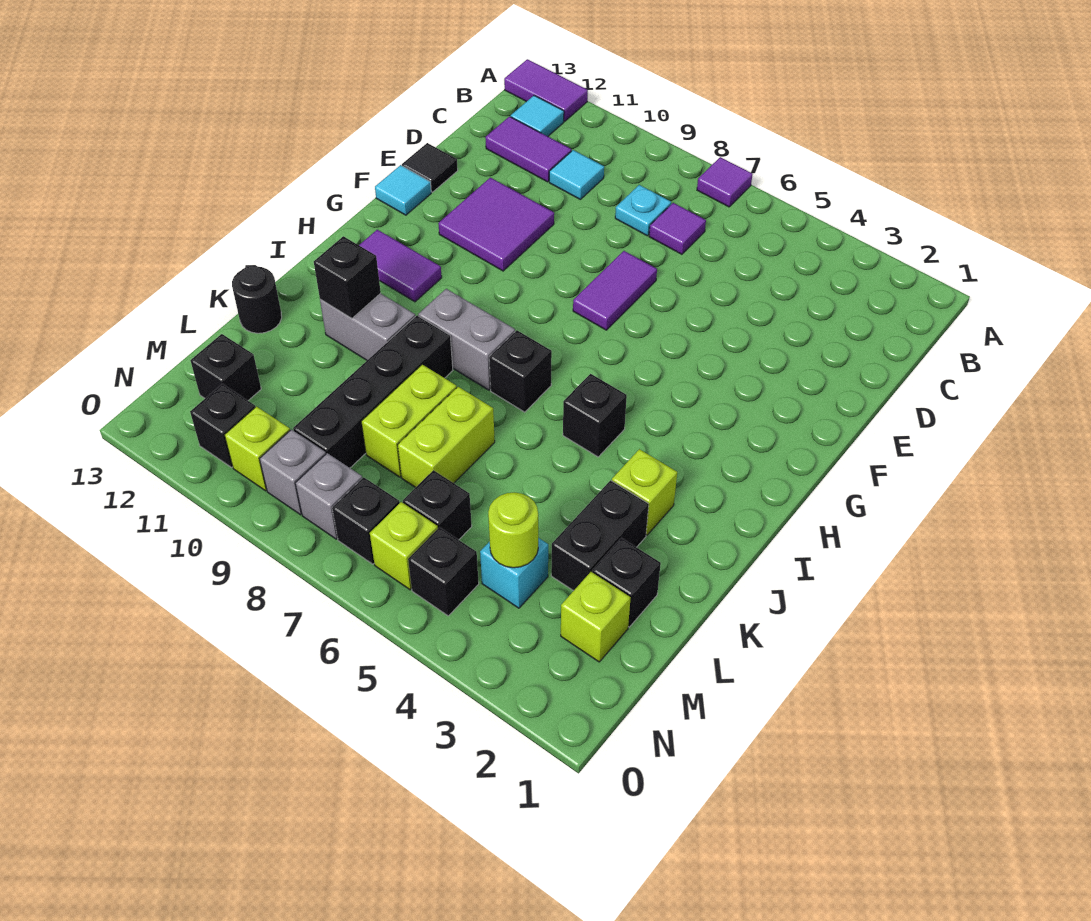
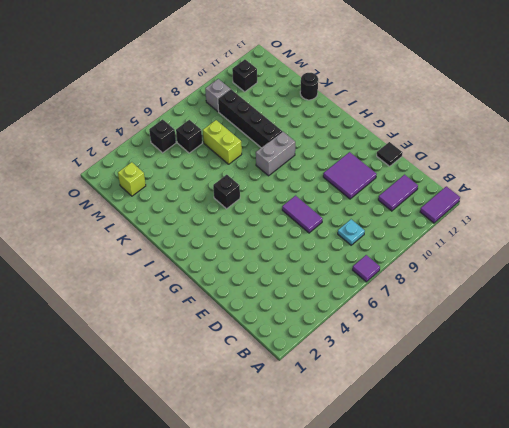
none -> cyan tile B12 level 1
none -> purple tile C7 level 1
none -> cyan tile C10 level 1
none -> cyan tile F13 level 1

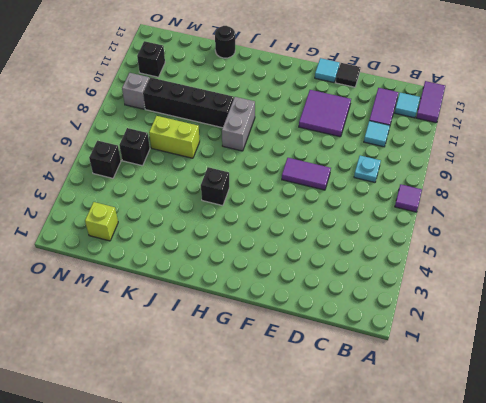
none -> purple tile C7 level 1
none -> purple tile H11:H12 level 1
none -> black brick I7 level 1
none -> lime brick J3 level 1

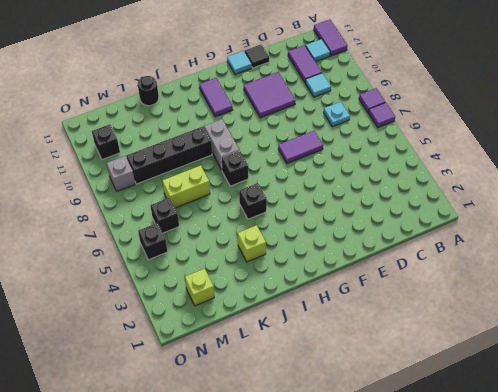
purple tile A8 level 1 -> purple tile C7 level 1
none -> grey brick J10:J11 level 1
none -> black brick K3:L3 level 1
none -> lime brick K8:L8 level 1
none -> black brick L2 level 1

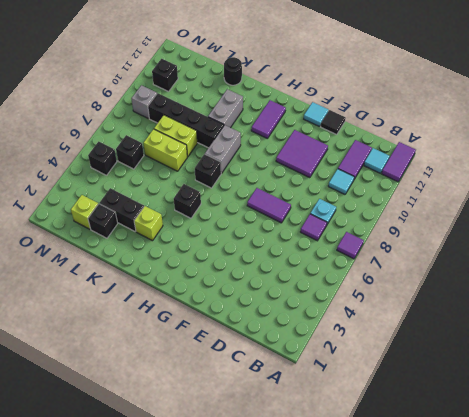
none -> cyan brick M4 level 1
none -> black brick M12 level 1
none -> lime brick N6 level 1
none -> black brick N7 level 1

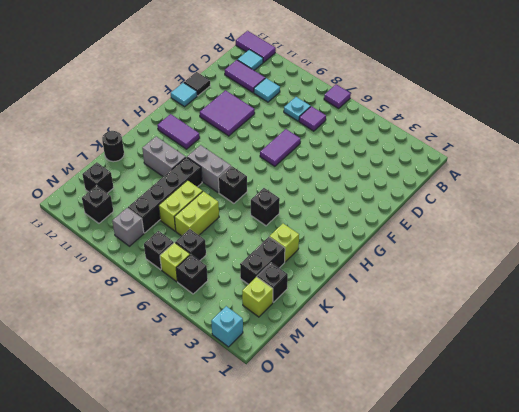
cyan brick O2 level 1 -> cyan brick M4 level 1
none -> grey brick N8 level 1
none -> lime brick N10 level 1
none -> black brick J11 level 2
none -> lime round brick M4 level 2

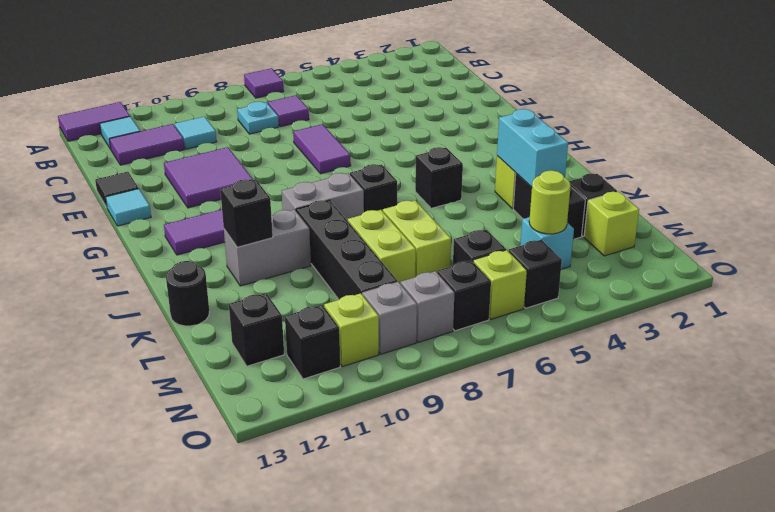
cyan brick J3:K3 level 2 -> none

